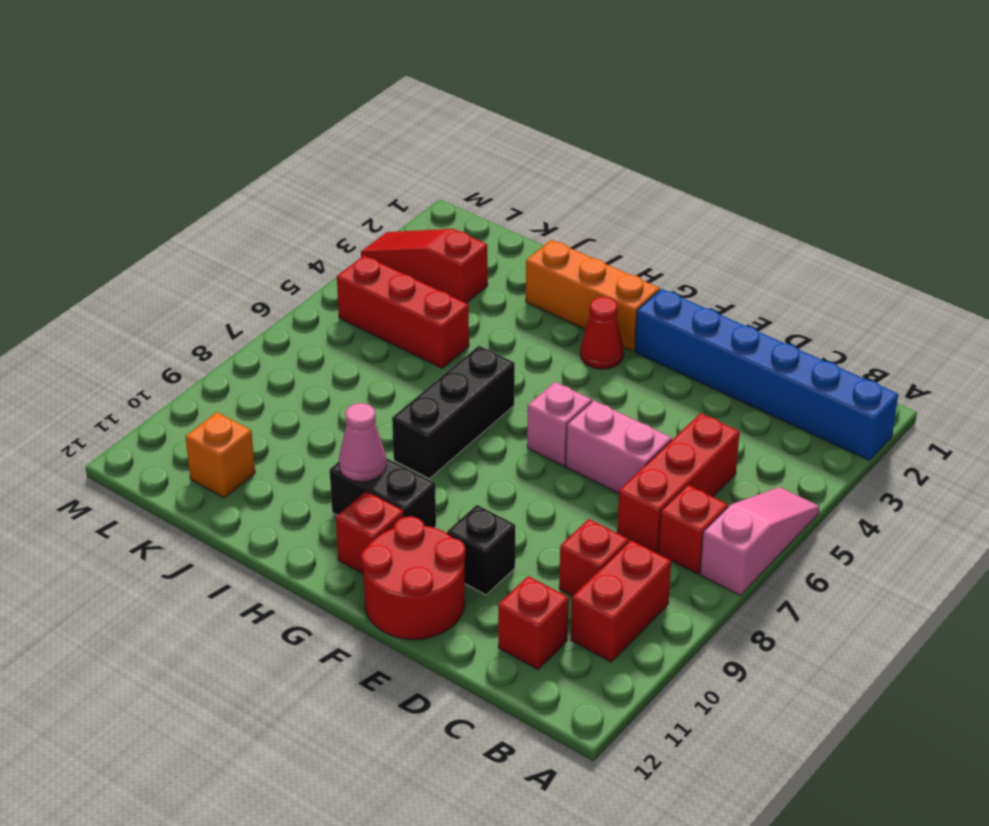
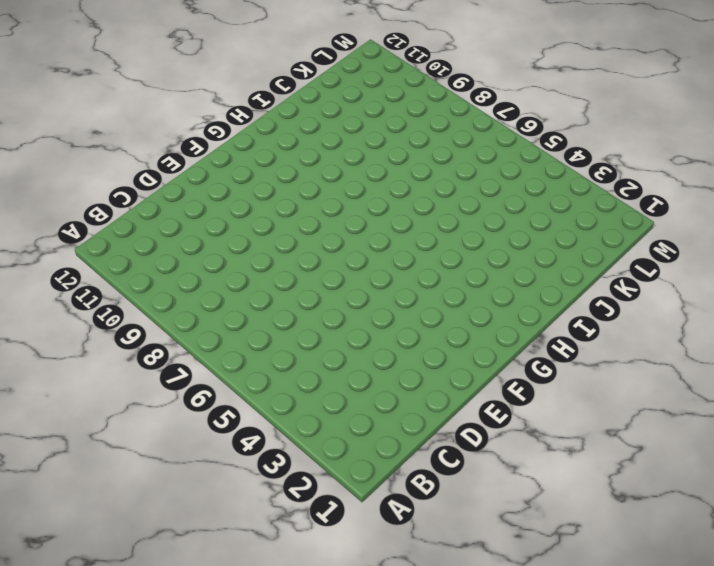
none -> blue brick A2:F2 level 1
none -> pink slope A5:A7 level 1 top 7
none -> red brick B7 level 1

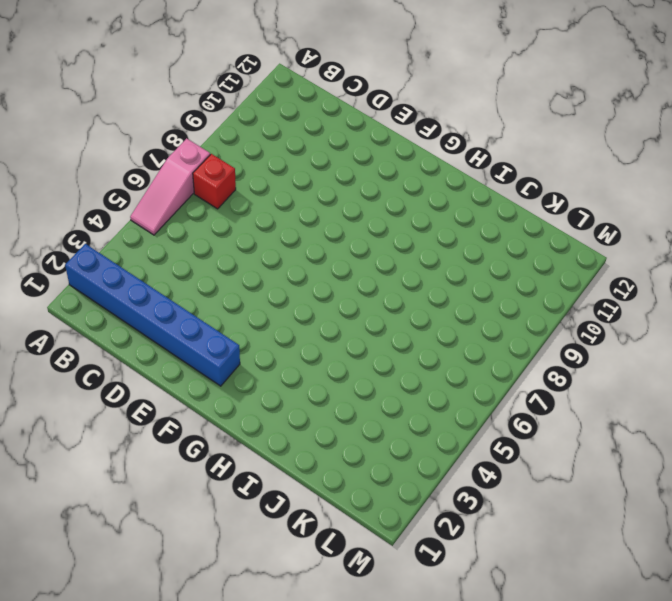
none -> red brick B9:B10 level 1
none -> red brick C5:C7 level 1
none -> red brick C9 level 1

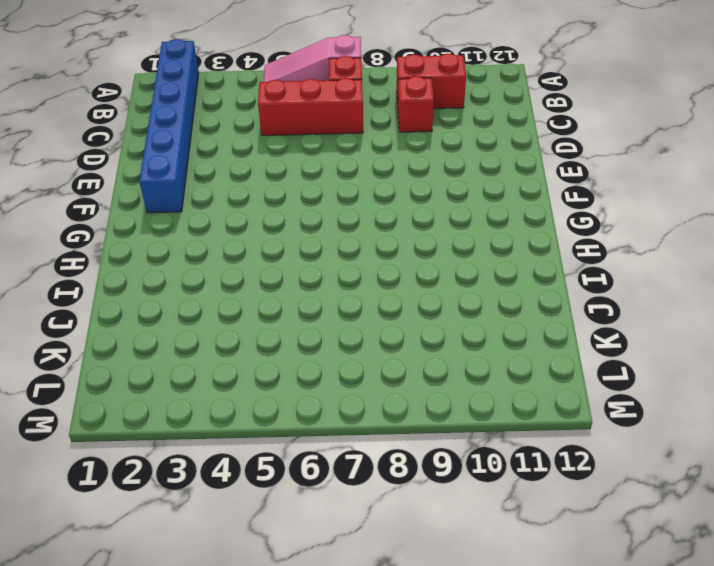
none -> red brick C11 level 1
none -> pink brick D6:E6 level 1
none -> black brick E10 level 1

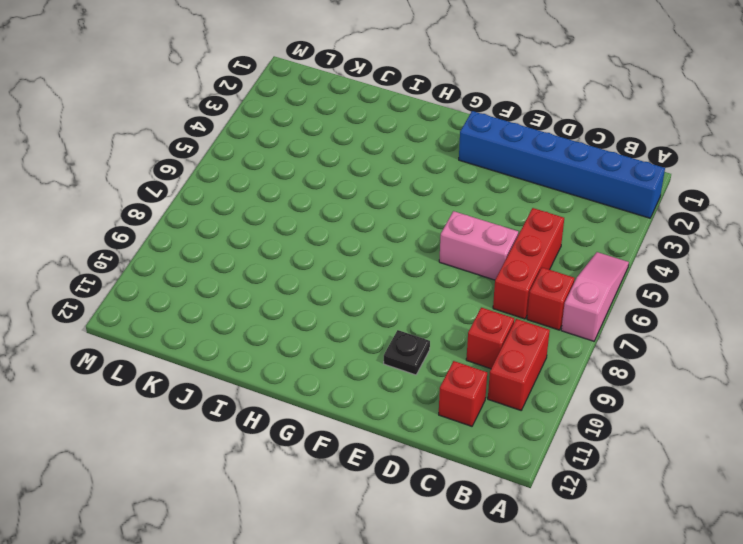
black plate E10 level 1 -> black brick E10 level 1
none -> red round brick E11:F12 level 1
none -> pink brick F6 level 1
none -> orange brick G2:I2 level 1

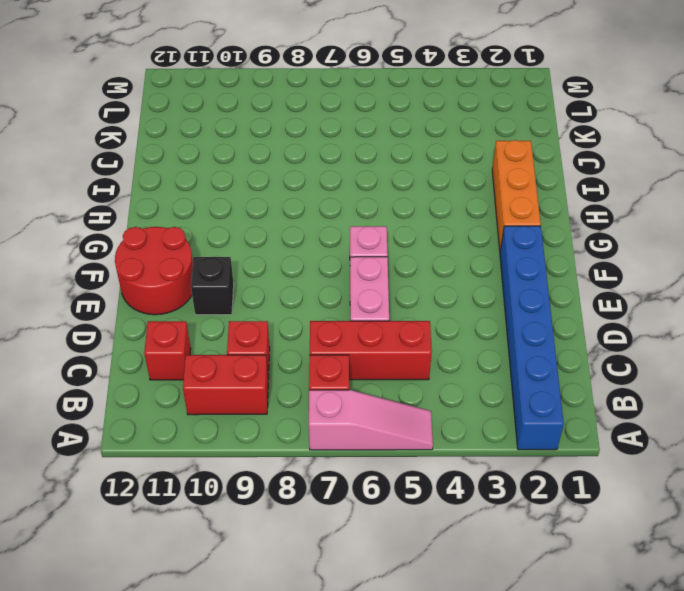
none -> red cone G3 level 1
none -> black brick G10:H10 level 1
none -> red brick G11 level 1

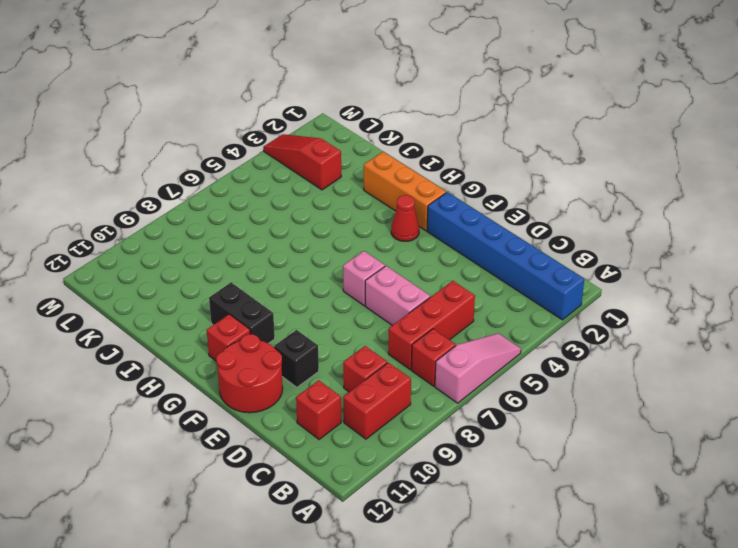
none -> black brick H6:H8 level 1
none -> red brick J5:L5 level 1
none -> orange brick K11 level 1

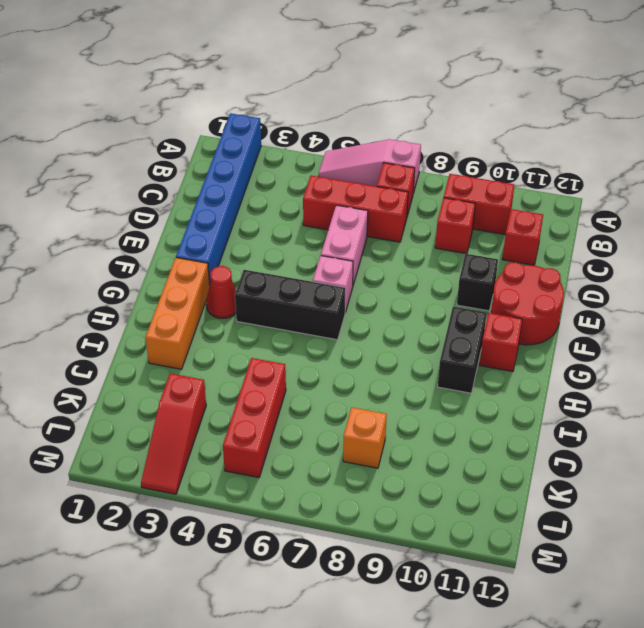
black brick G4:G6 level 1 -> black brick H6:H8 level 1
orange brick K8 level 1 -> orange brick K11 level 1
none -> pink cone H10 level 2

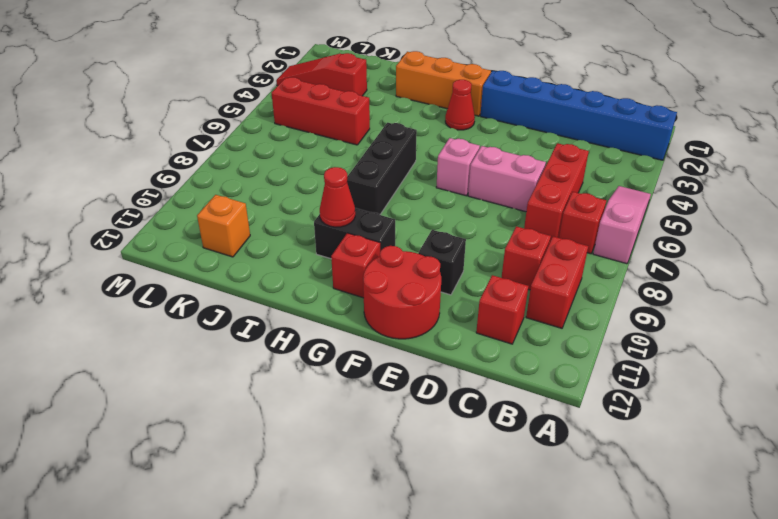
red cone H10 level 2 -> pink cone H10 level 2

